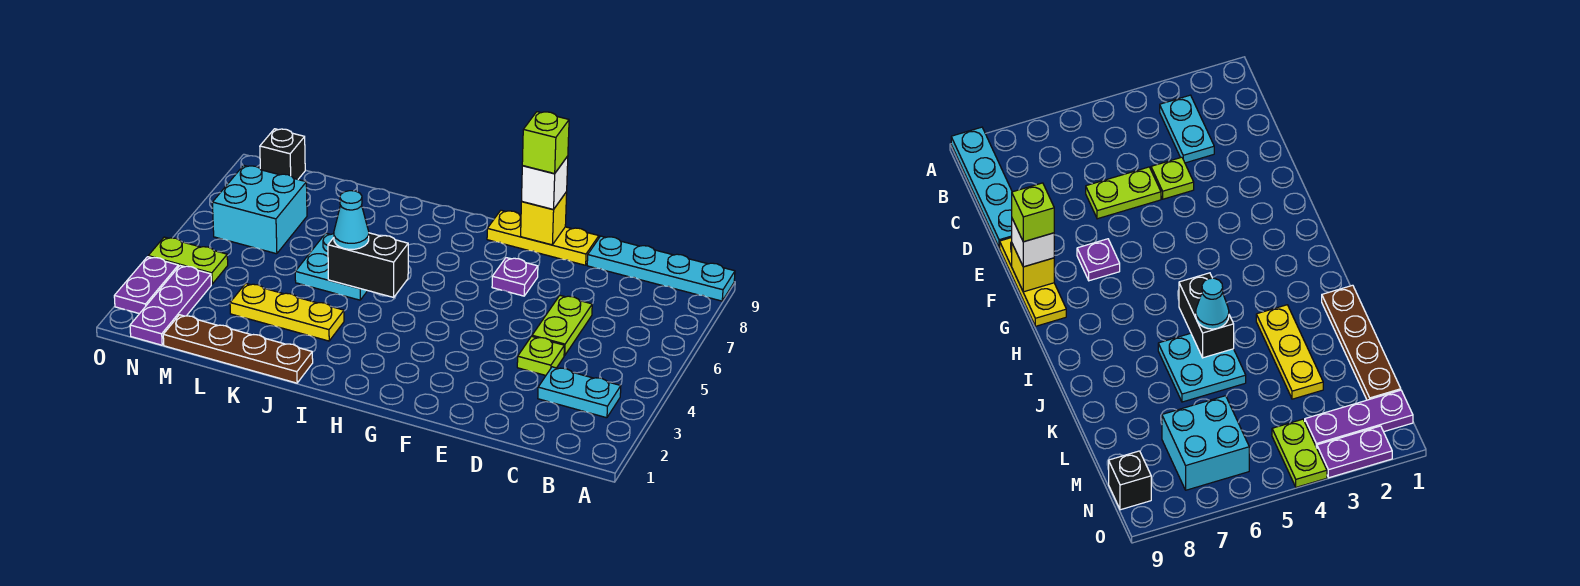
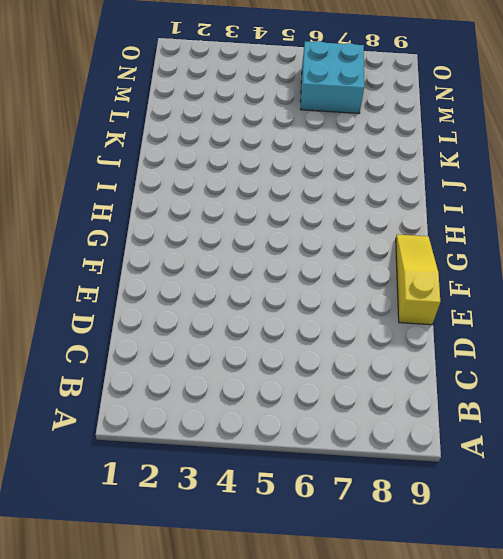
yellow slope E9:G9 level 1 top E -> yellow plate E9:G9 level 1
none -> cyan plate A9:D9 level 1
none -> cyan plate B3:C3 level 1
none -> lime plate D4 level 1

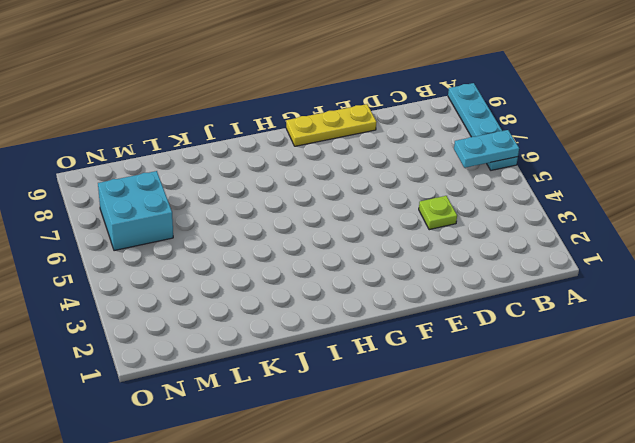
cyan plate A6:A9 level 1 -> cyan plate A9:D9 level 1
cyan plate A6:B6 level 2 -> cyan plate B3:C3 level 1
none -> lime plate D5:D6 level 1
none -> purple plate F7 level 1
none -> brown plate J1:M1 level 1

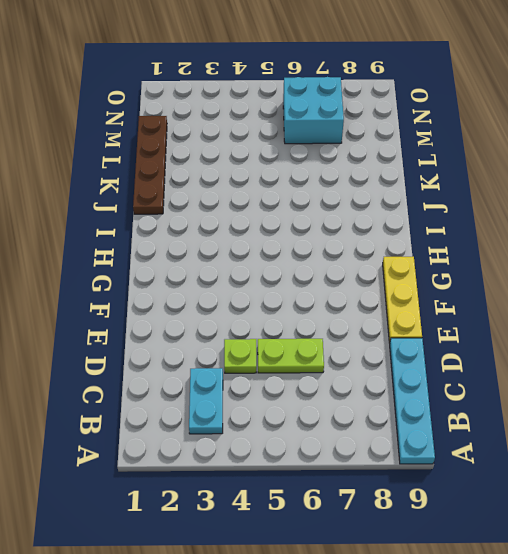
none -> purple plate F7 level 1
none -> yellow plate J3:L3 level 1
none -> cyan plate J5:K6 level 1

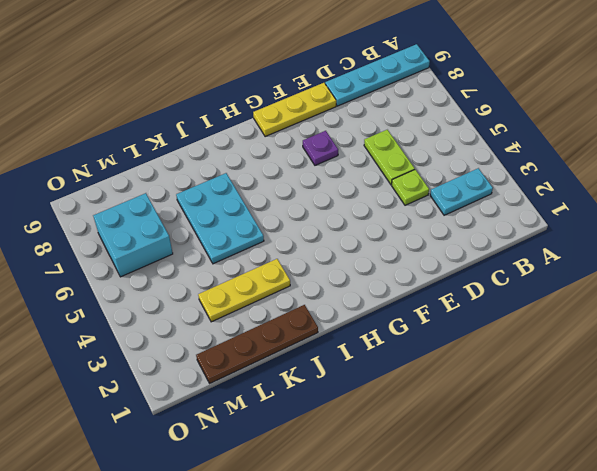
cyan plate J5:K7 level 1 -> cyan plate J5:K6 level 1
none -> purple plate N1:N3 level 1
none -> lime plate N4:O4 level 1
none -> black brick N9 level 1

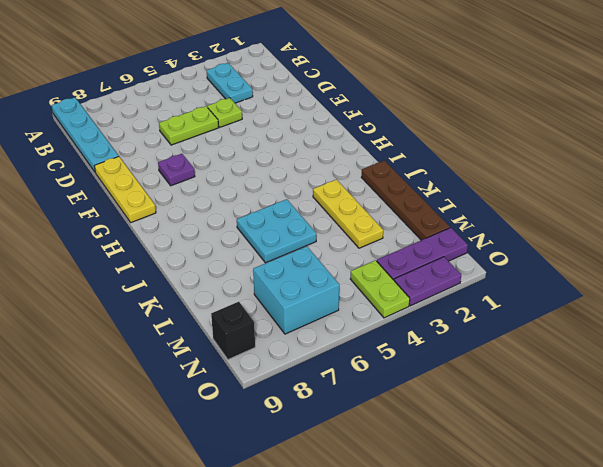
none -> yellow brick F9 level 2
none -> black brick I5:J5 level 2
none -> white brick F9 level 3

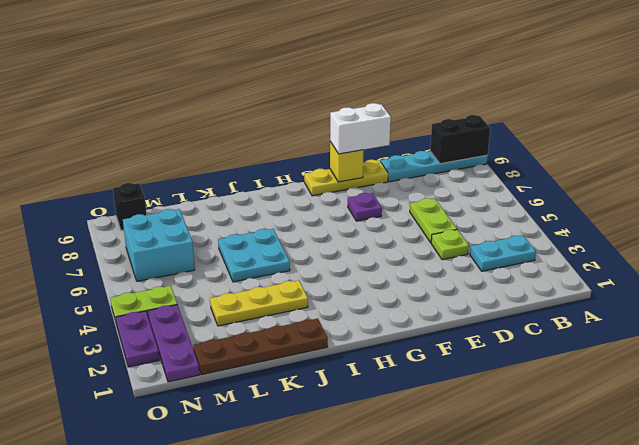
black brick A9:B9 level 2 -> black brick I5:J5 level 2
white brick E9:F9 level 3 -> white brick F9 level 3
none -> cyan cone J5 level 3
none -> lime brick F9 level 4

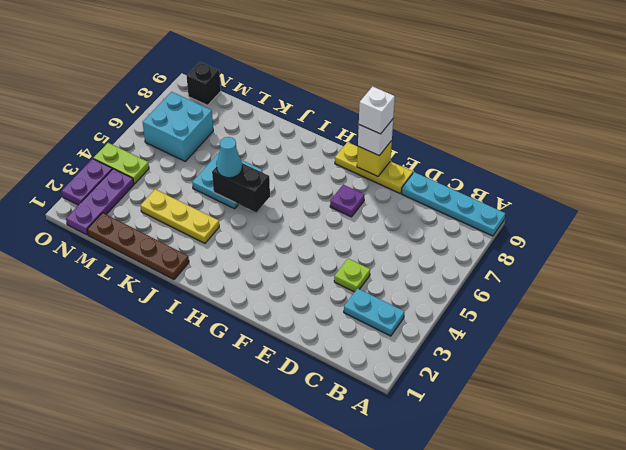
white brick F9 level 4 -> lime brick F9 level 4
none -> lime plate D5:D6 level 1

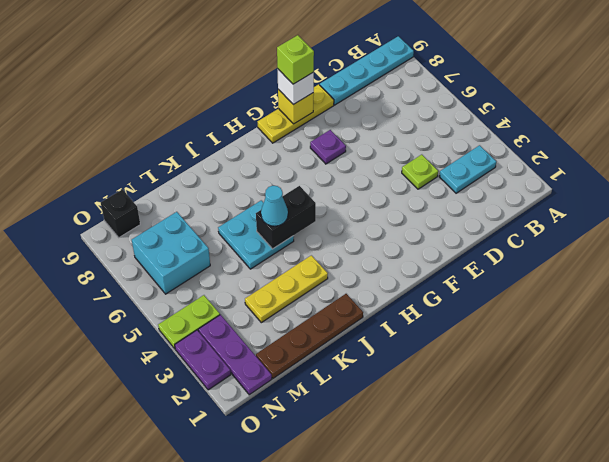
none -> lime plate D5:D6 level 1

